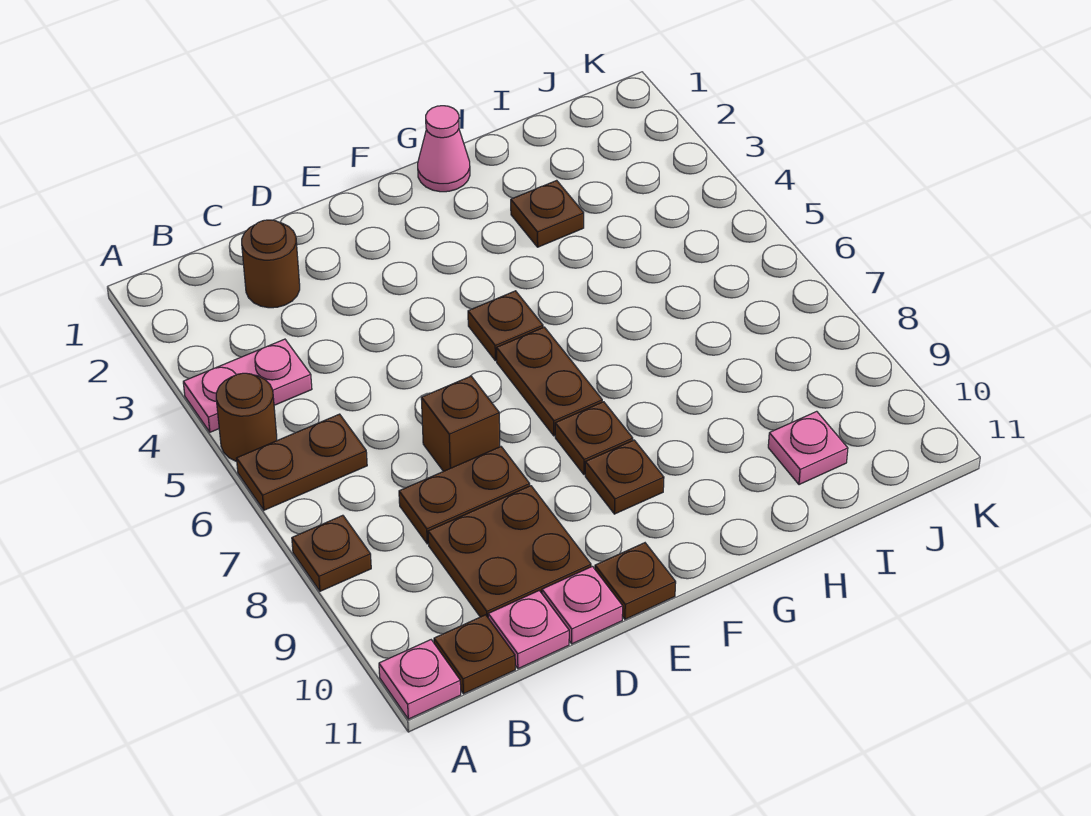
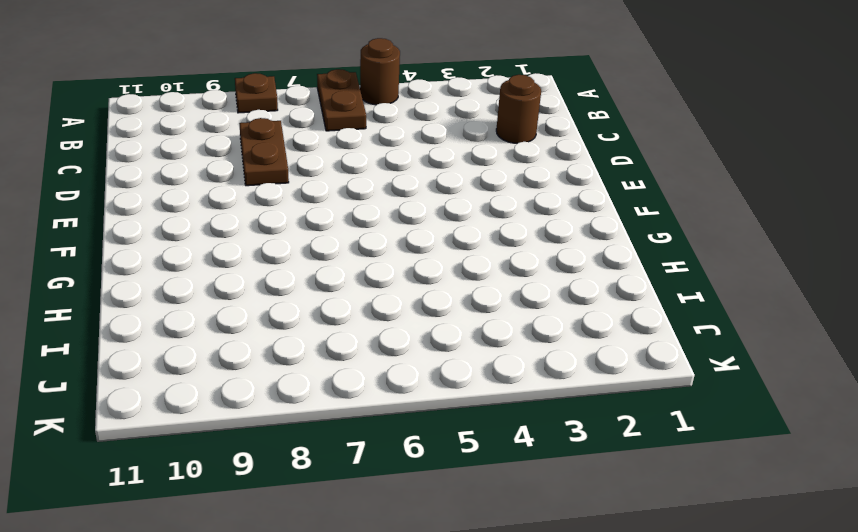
none -> pink plate A4:B4 level 1
none -> pink plate A11 level 1
none -> brown plate B11 level 1

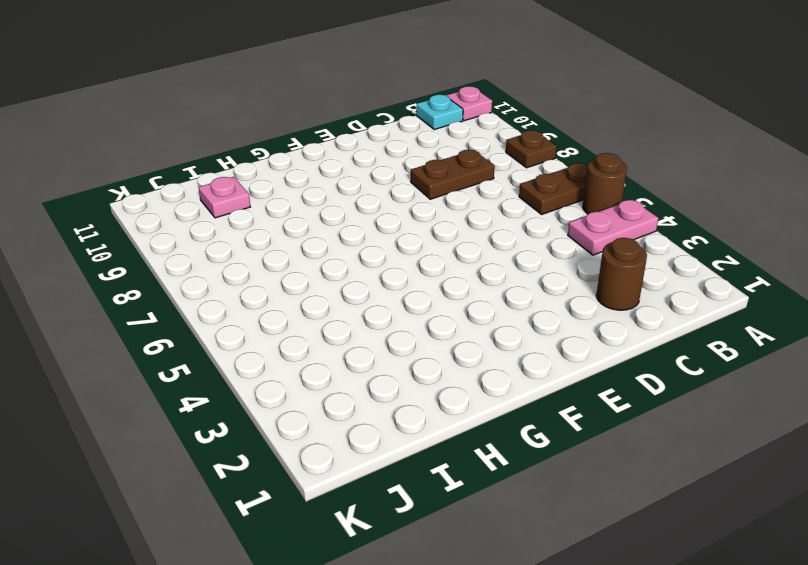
cyan plate B11 level 1 -> brown plate B11 level 1
none -> brown plate C9:D10 level 1
none -> pink plate C11 level 1
none -> brown brick D7 level 1

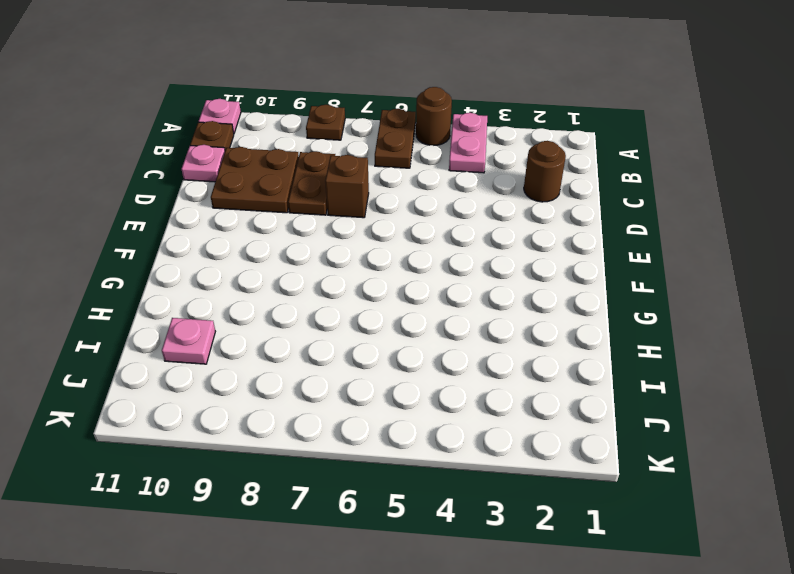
none -> pink plate D11 level 1
none -> brown plate E11 level 1
none -> brown plate F5 level 1

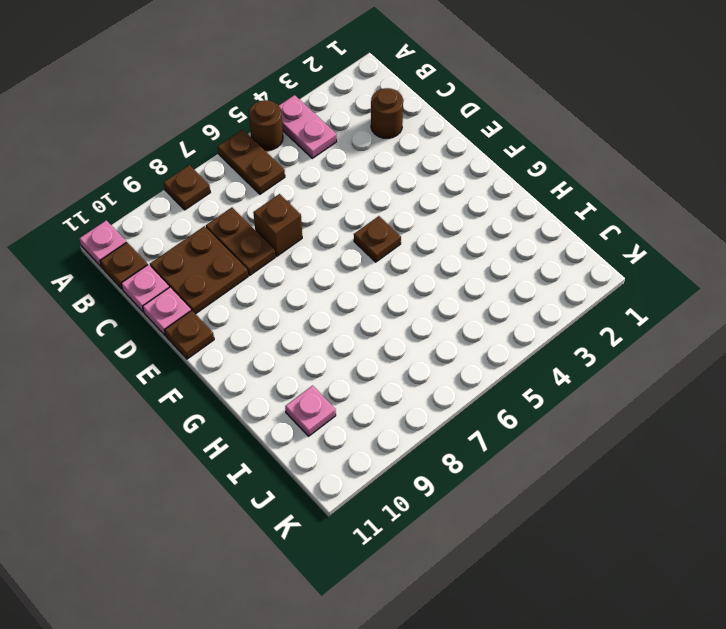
none -> brown plate F6:F7 level 1
none -> brown plate F8 level 1
none -> brown plate F9 level 1

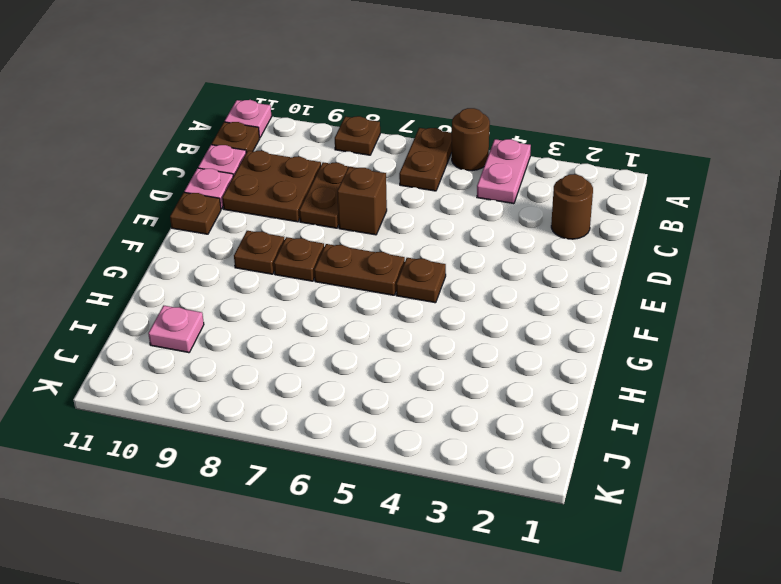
none -> pink cone G1 level 1
none -> brown plate H3 level 1

